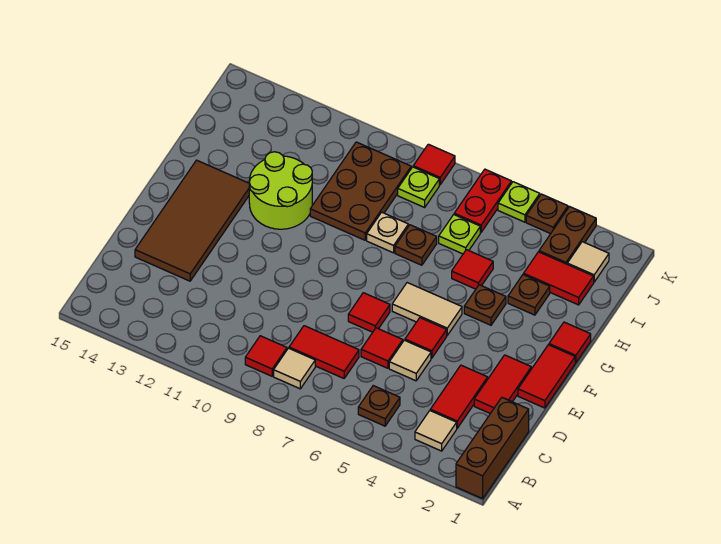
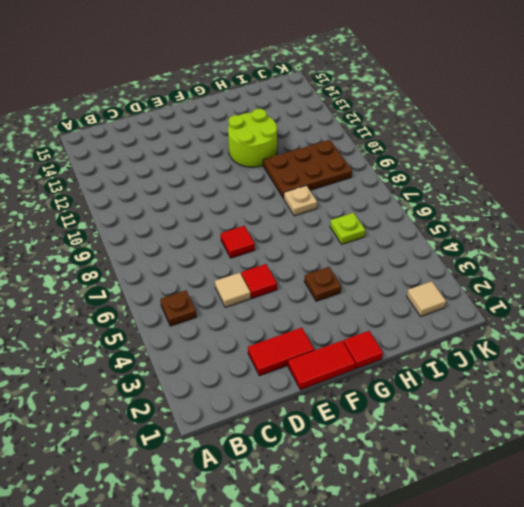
none -> brown brick A1:C1 level 1
none -> tan tile B3 level 1
none -> tan tile B8 level 1
none -> red tile B9 level 1

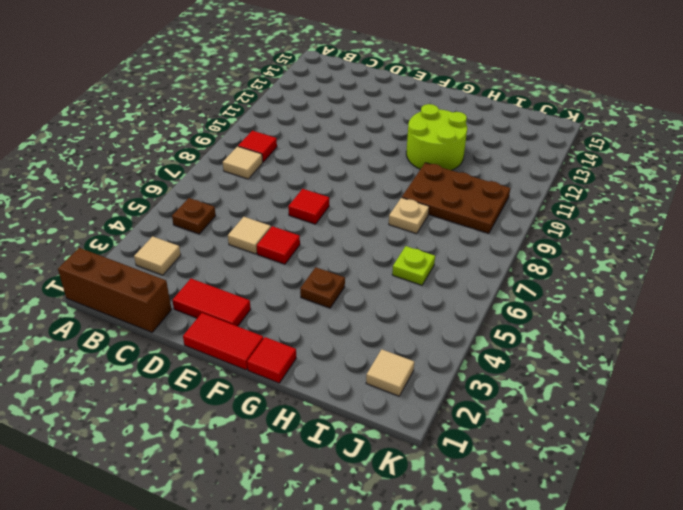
none -> red tile C3:D3 level 1
none -> red tile C7:C8 level 1
none -> red tile D6 level 1
none -> brown tile D13:G14 level 1

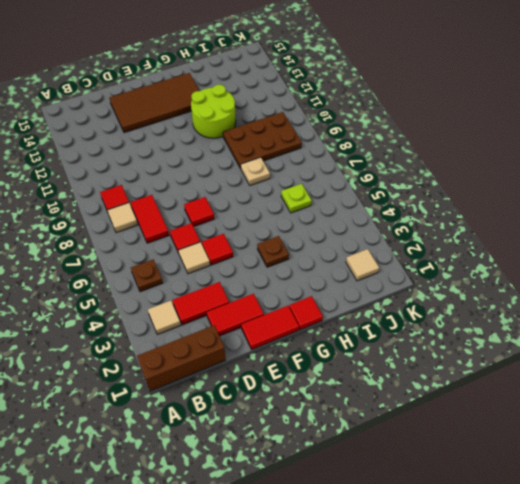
none -> tan tile F5:F6 level 1
none -> brown plate H3 level 1
none -> red tile H5 level 1
none -> brown plate H7 level 1

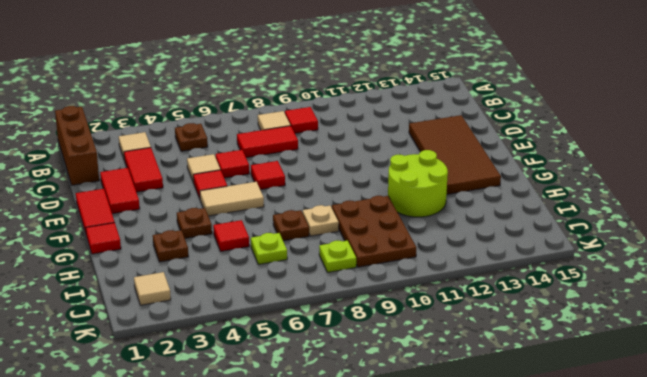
none -> red tile I2:I3 level 1
none -> brown plate J3:K3 level 1
none -> red plate J6:K6 level 1
none -> brown plate K4 level 1

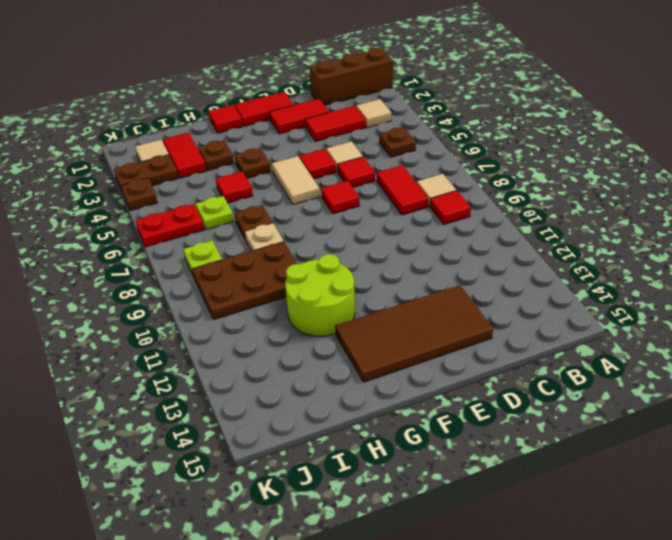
none -> lime plate K5 level 1
none -> red tile K8 level 1

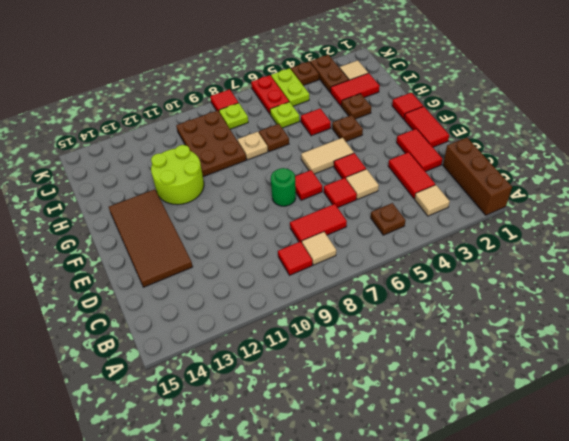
green round brick E8 level 1 -> none
lime plate J5:K5 level 1 -> lime plate K5 level 1

